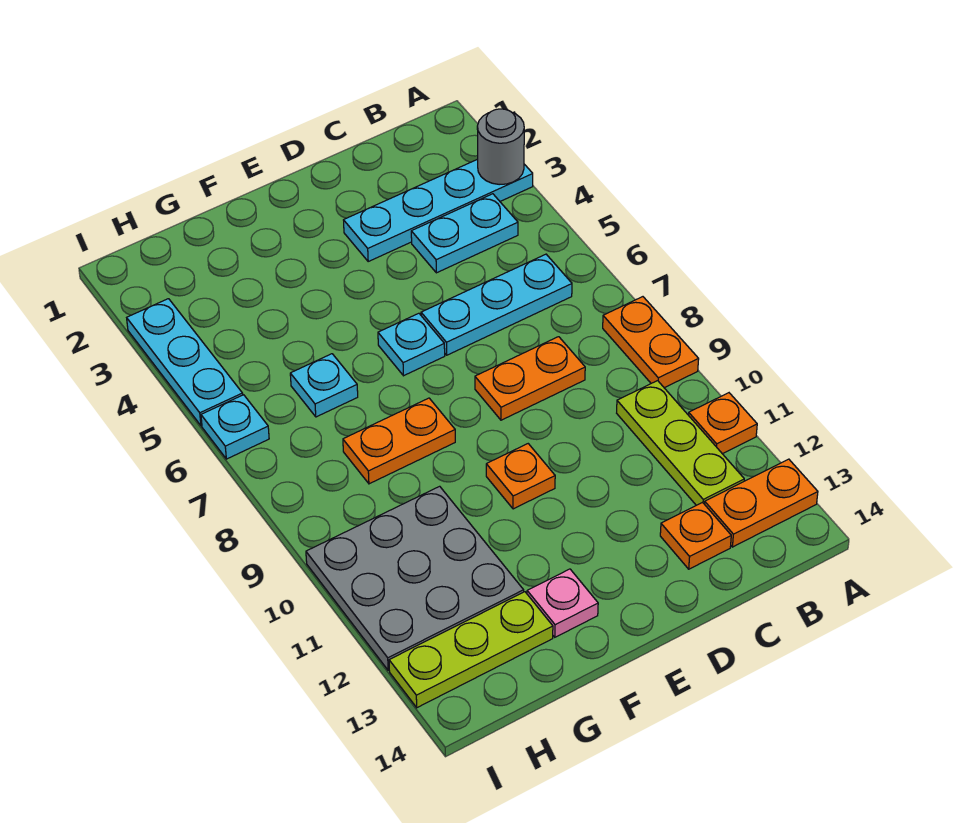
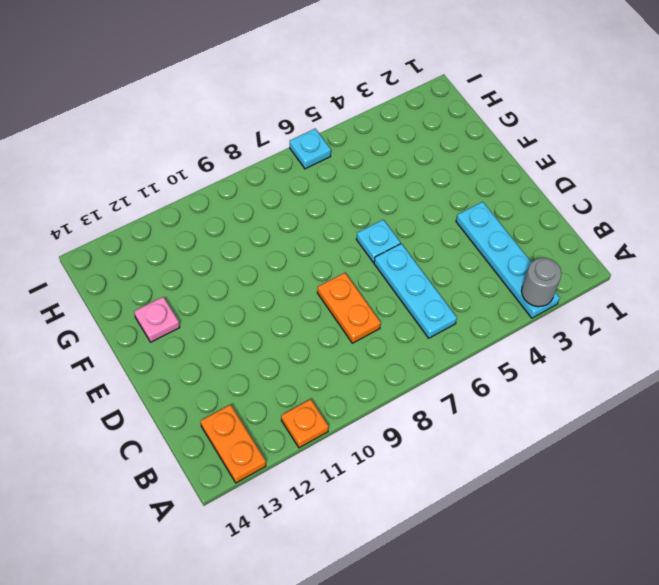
none -> orange plate A8:A9 level 1
none -> cyan plate B4:C4 level 1
none -> lime plate B10:B12 level 1

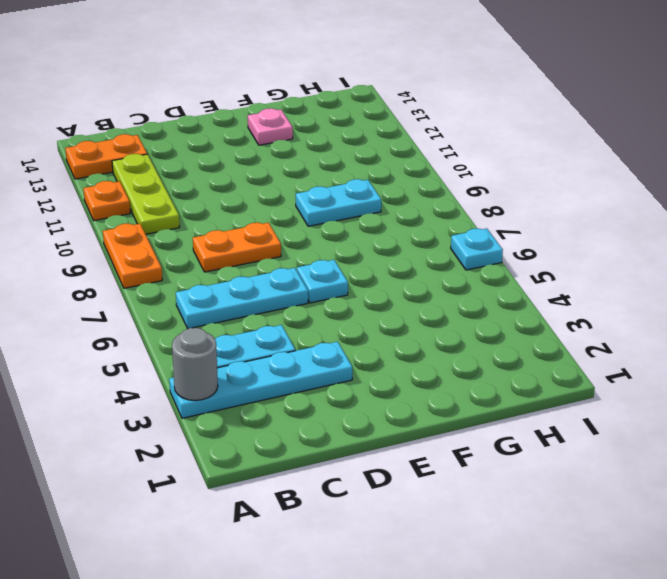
cyan plate F9:G9 level 1 -> none
none -> orange plate C13 level 1
none -> orange plate E10 level 1
none -> orange plate F8:G8 level 1

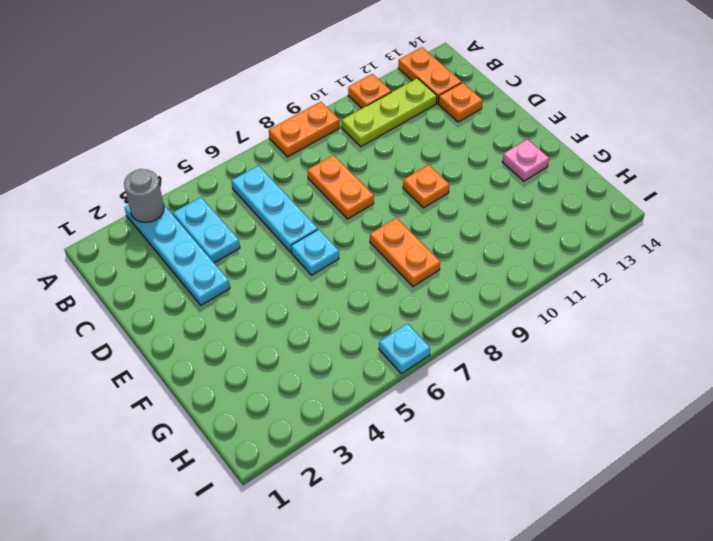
none -> cyan plate G6 level 1
none -> grey plate G10:I12 level 1
none -> lime plate G13:I13 level 1

